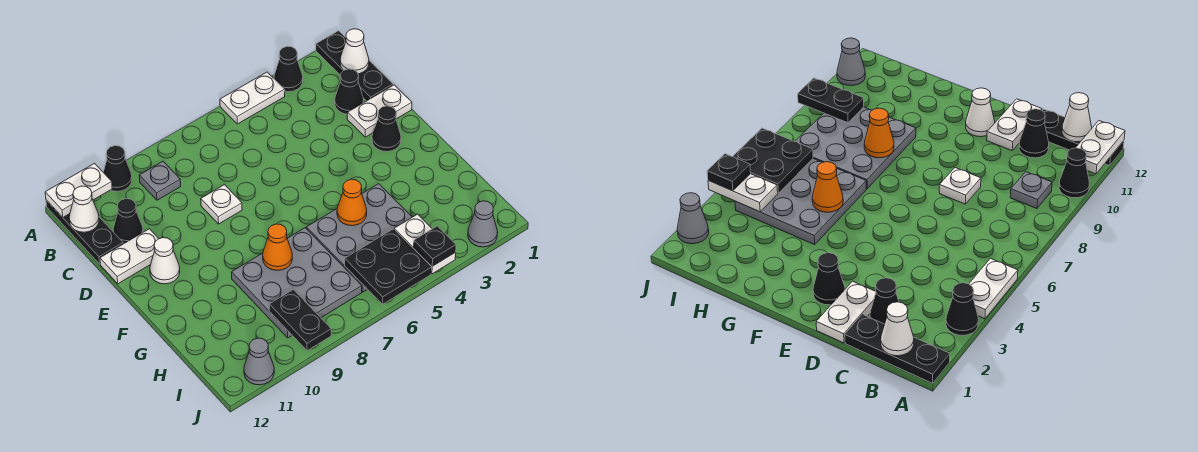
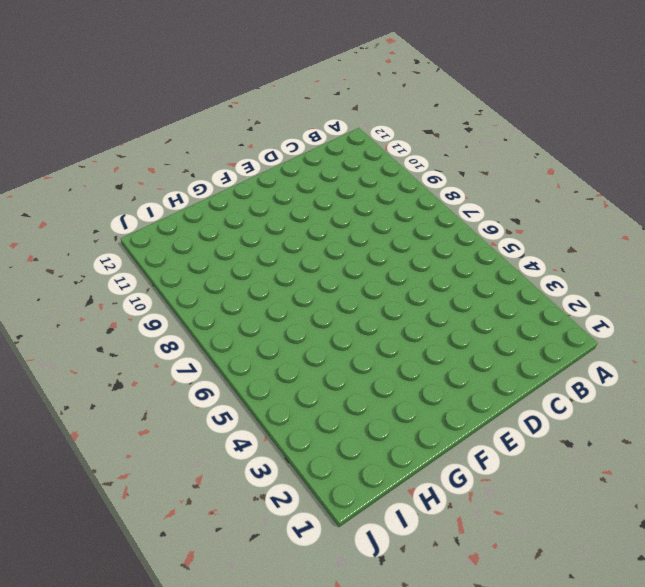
none -> black plate A1:C1 level 1
none -> black cone A3 level 1
none -> white plate A4:A5 level 1

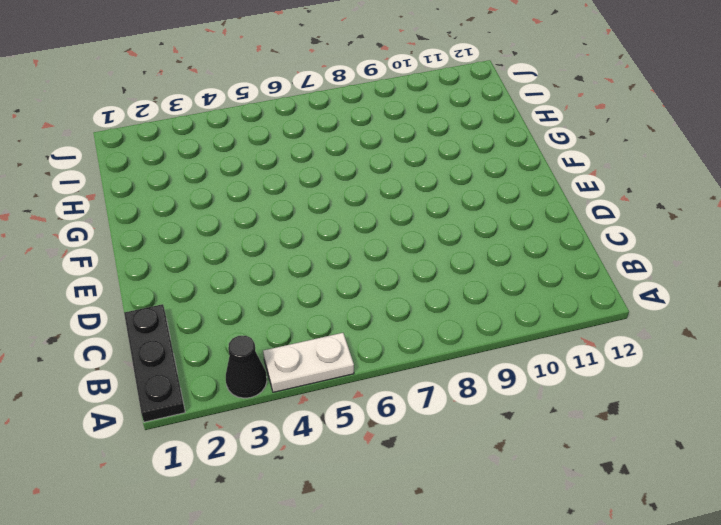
none -> black cone A10 level 1
none -> black plate A12:C12 level 1
none -> grey plate B9 level 1

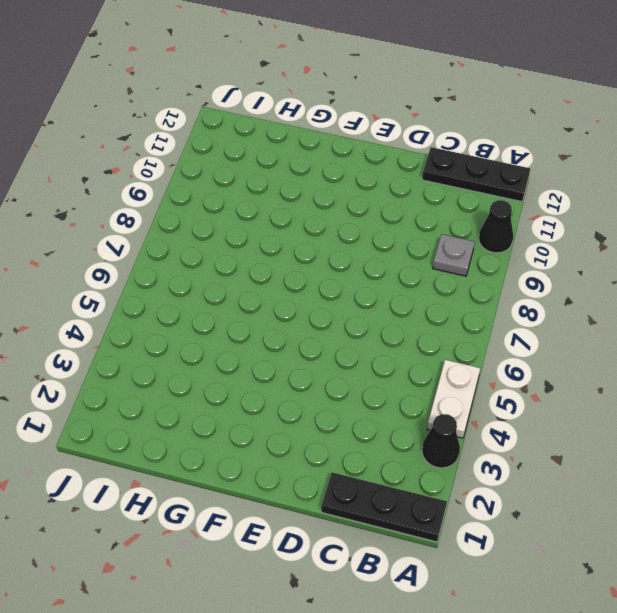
none -> black cone C2 level 1
none -> black cone C11 level 1
none -> white plate D1:D2 level 1

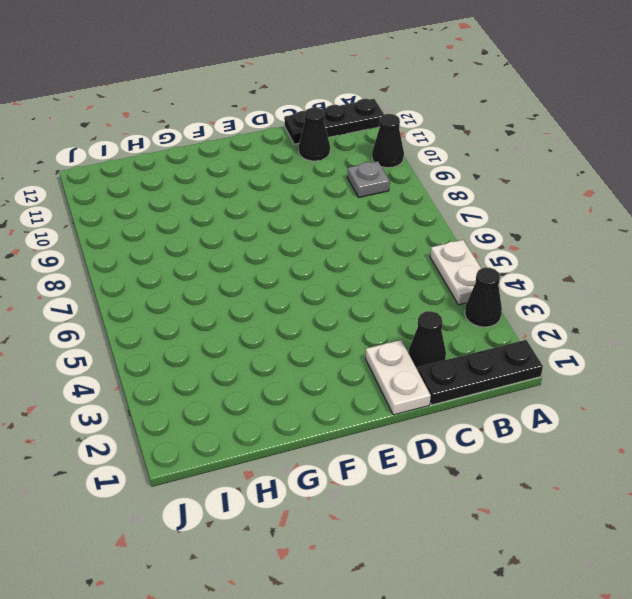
none -> white plate D8 level 1
none -> white plate D11:D12 level 1
none -> black cone E2 level 1

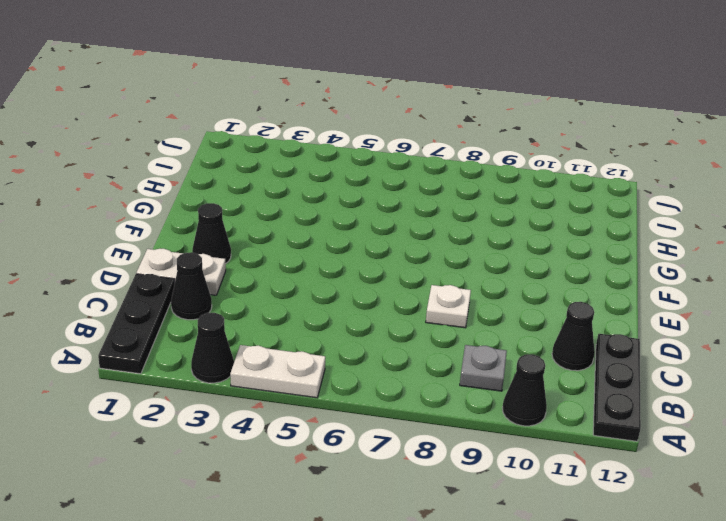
none -> white plate D11:D12 level 1
none -> white cone E11 level 1
none -> grey plate G4:I6 level 1

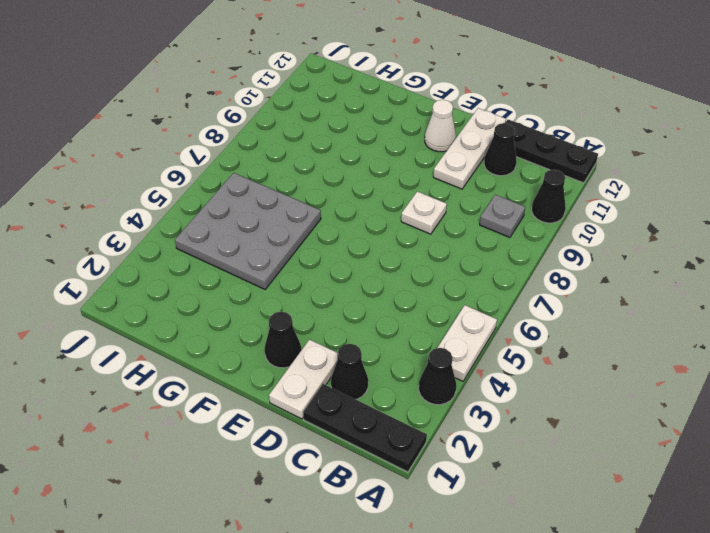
white plate D10:D12 level 1 -> white plate D11:D12 level 1
none -> grey plate G7:I9 level 1
none -> grey cone J2 level 1
none -> grey cone J11 level 1

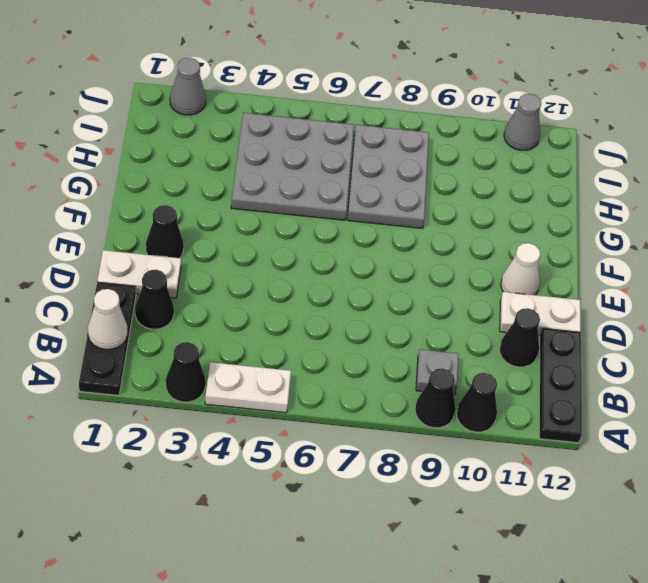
black cone A9 level 1 -> none
grey plate G7:I8 level 1 -> grey plate G7:I9 level 1
none -> white plate D8 level 1
none -> white plate A11:A12 level 2
none -> white cone B12 level 2

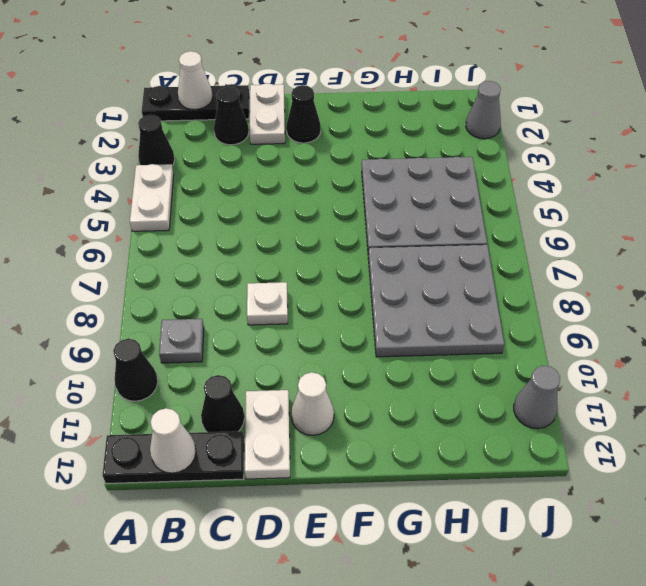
none -> white plate A11:A12 level 2
none -> orange cone G5 level 2
none -> orange cone G8 level 2

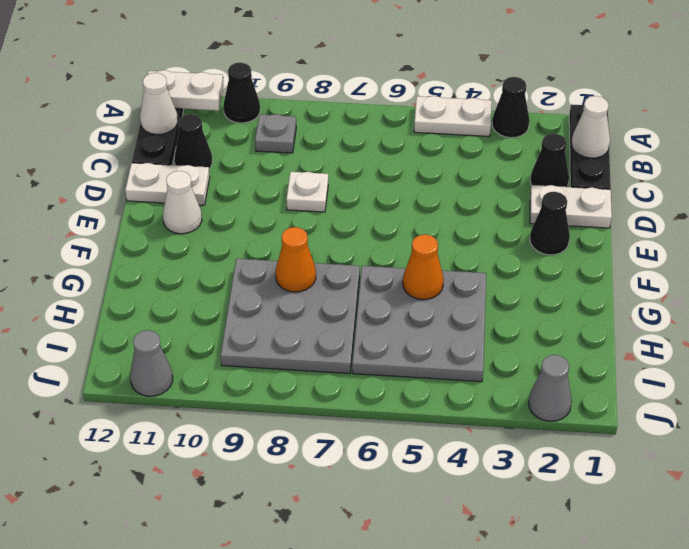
none -> white plate I4:J4 level 2
none -> black plate I5:J6 level 2
none -> black plate I9:J9 level 2

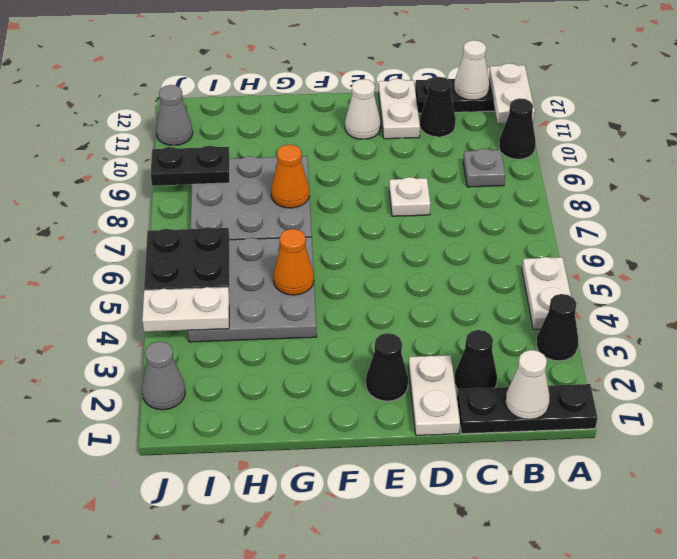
none -> black plate J4 level 3

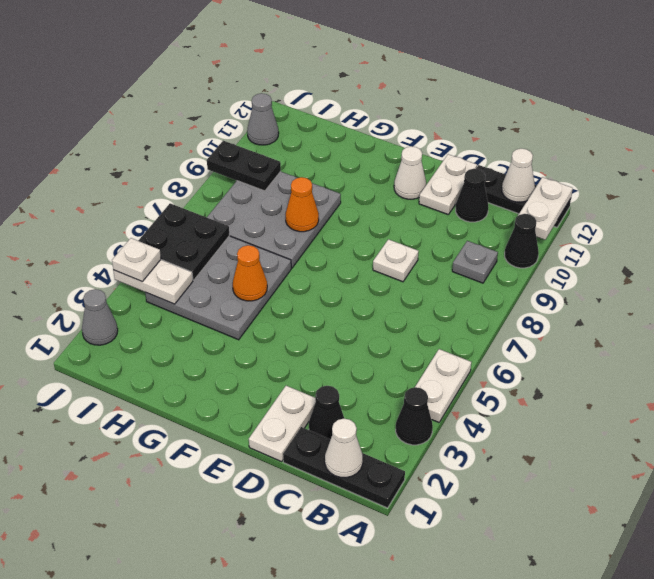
white plate J4 level 3 -> black plate J4 level 3
none -> black cone E2 level 1

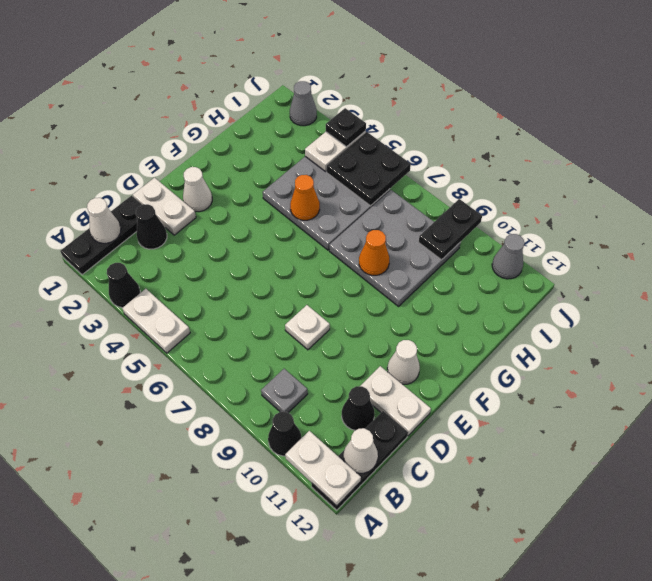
white cone E2 level 1 -> black cone E2 level 1

